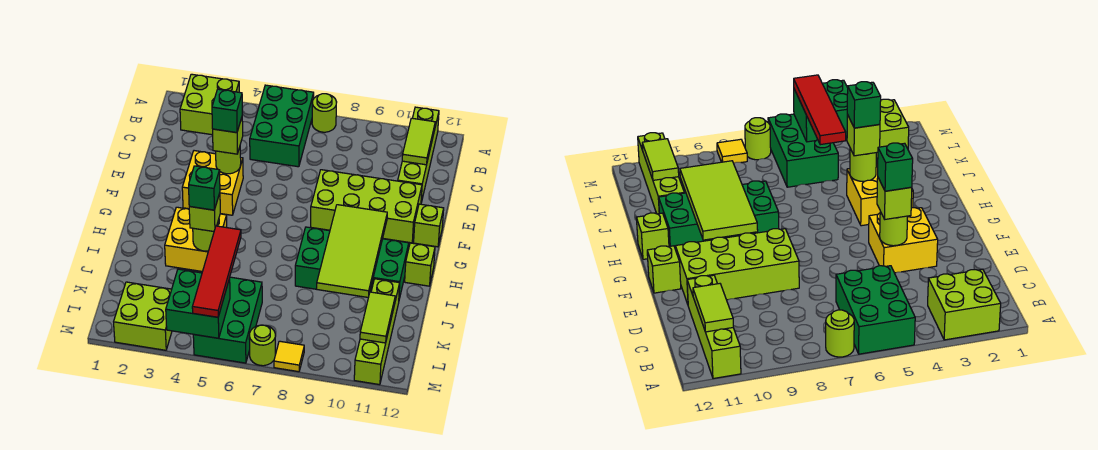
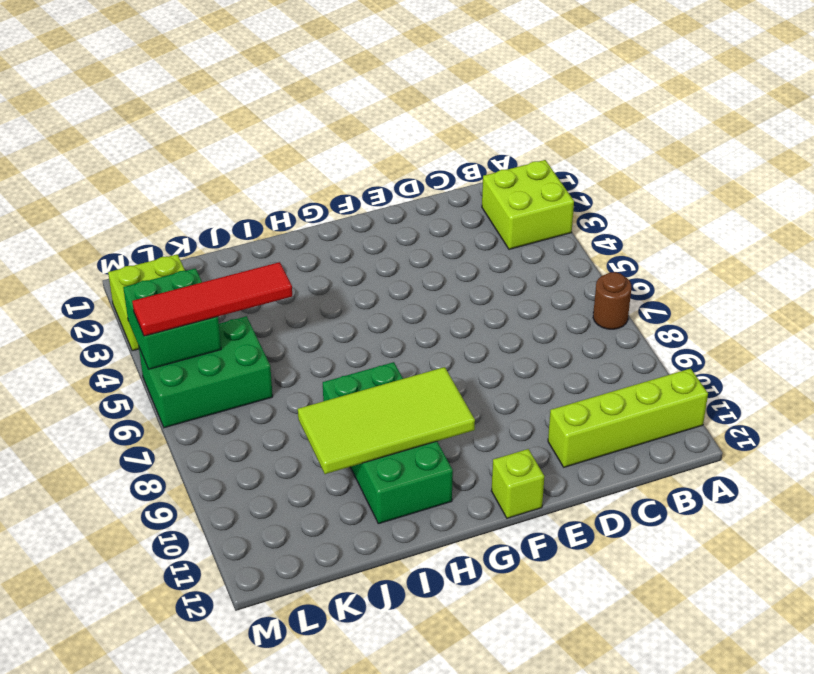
brown round brick A7 level 1 -> lime round brick A7 level 1
none -> green brick A5:C6 level 1
none -> yellow brick E3:F4 level 1
none -> lime brick E8:F11 level 1

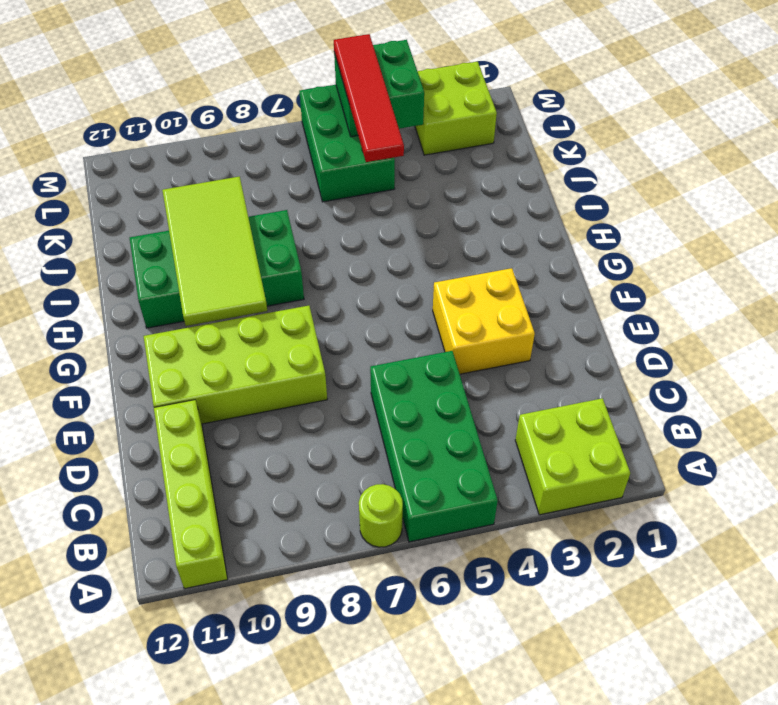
green brick A5:D6 level 1 -> green brick A5:C6 level 1
none -> lime brick F12 level 1
none -> yellow brick H3:I4 level 1
none -> lime brick H12 level 1

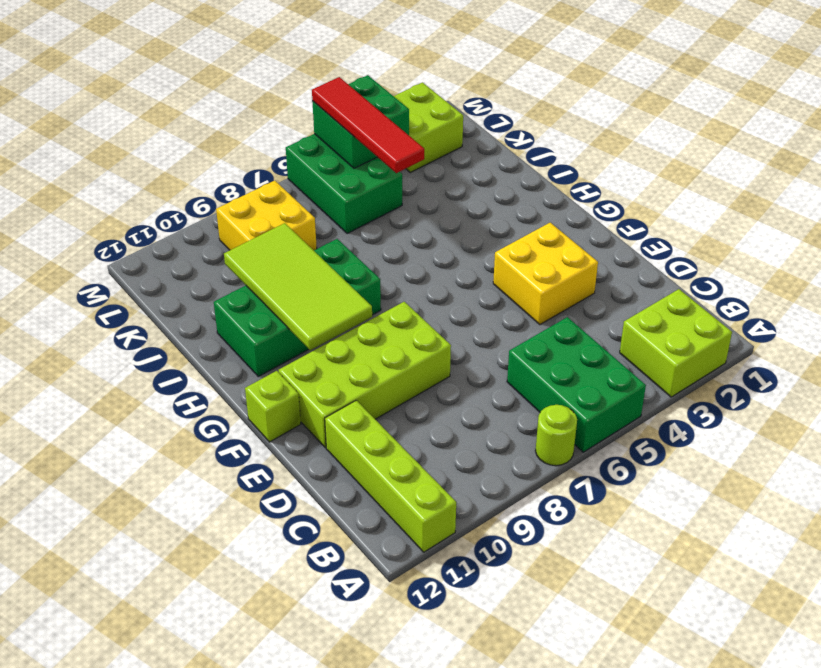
yellow brick K8:L9 level 1 -> yellow brick H3:I4 level 1
none -> lime brick H12 level 1
none -> lime brick J11:M11 level 1
none -> lime round brick M7 level 1

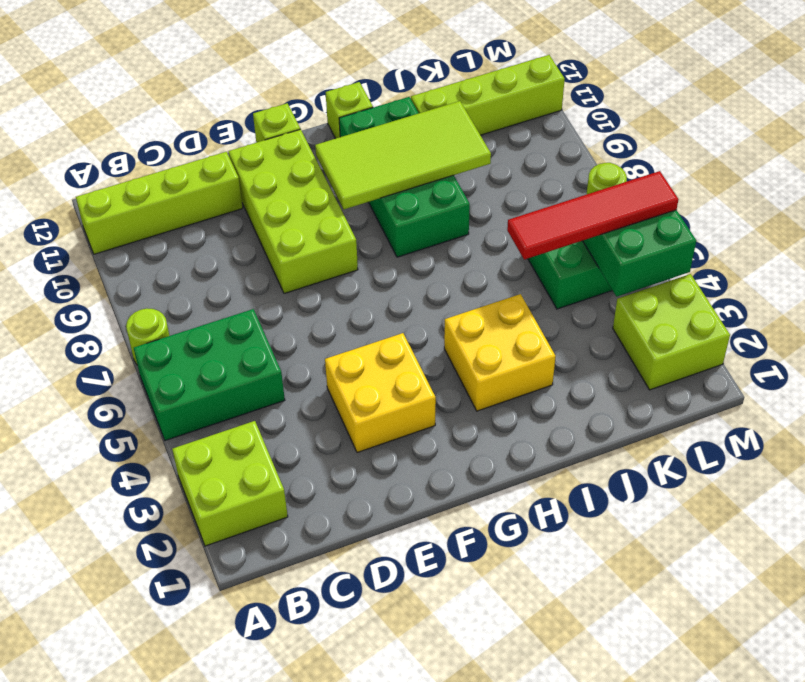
none -> yellow tile M8 level 1
none -> lime tile B11:C11 level 2
none -> lime round brick E4 level 2

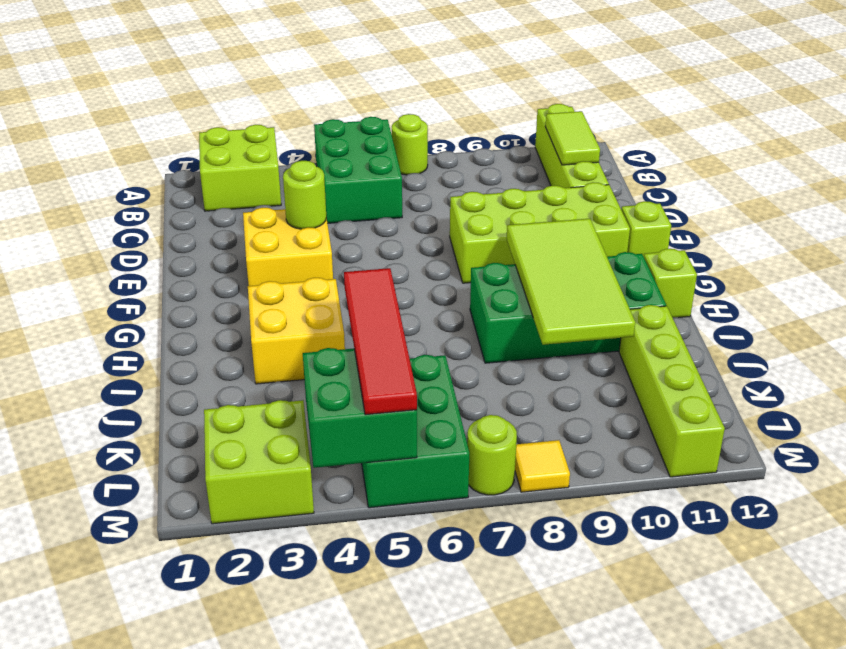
none -> lime round brick I4 level 2
none -> lime tile K11:L11 level 2
none -> lime brick E4 level 3

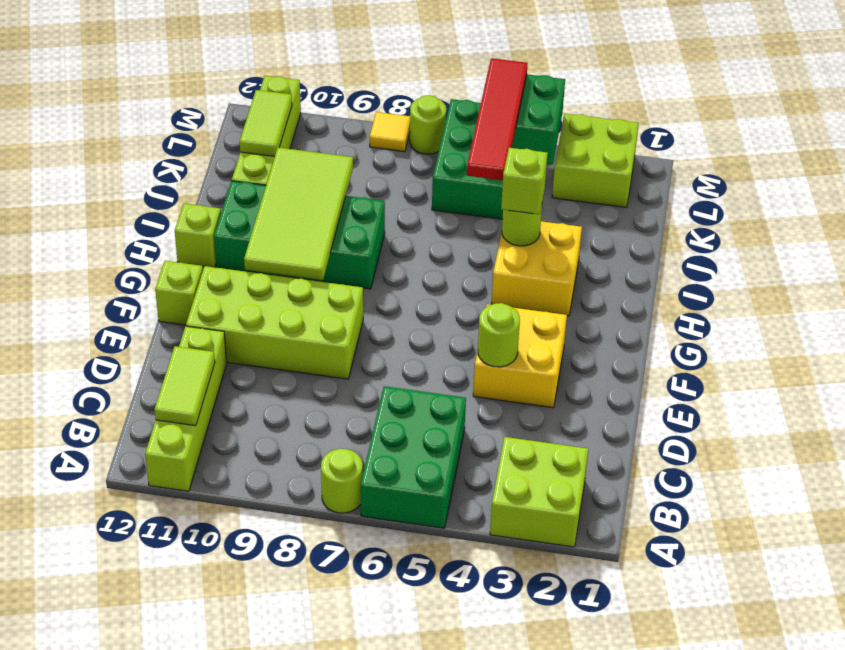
none -> lime brick E4 level 3
none -> green brick E4 level 4
none -> green brick I4 level 4

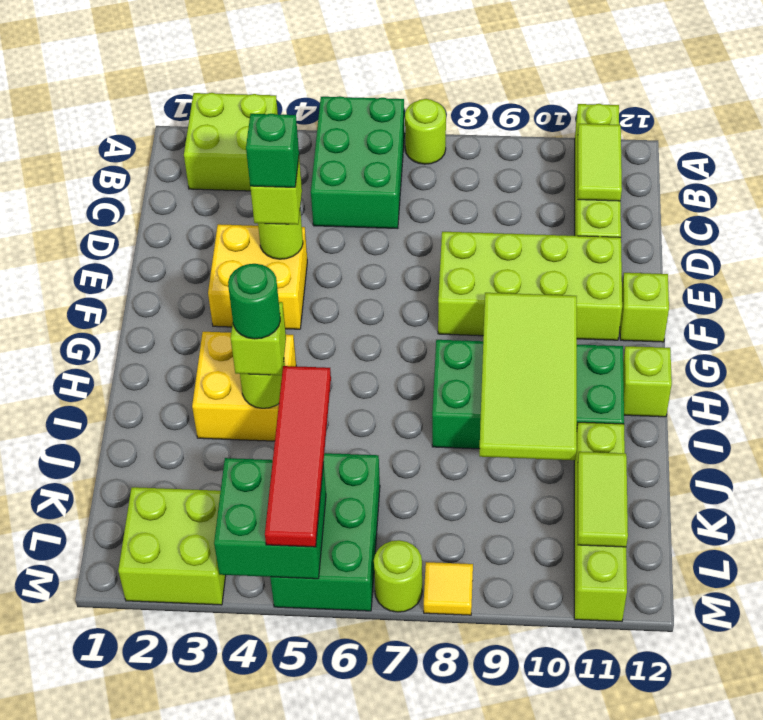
green round brick I4 level 4 -> green brick I4 level 4

